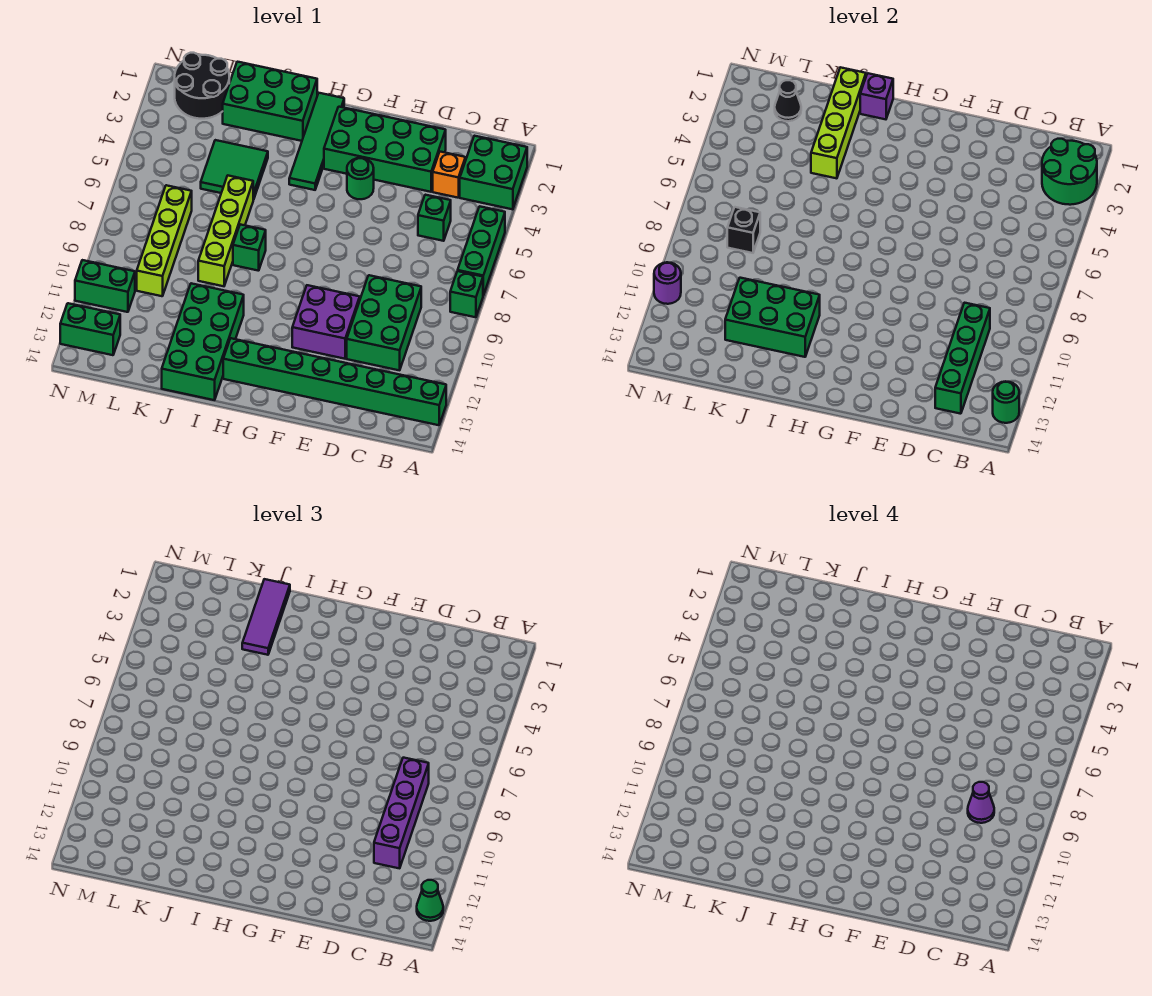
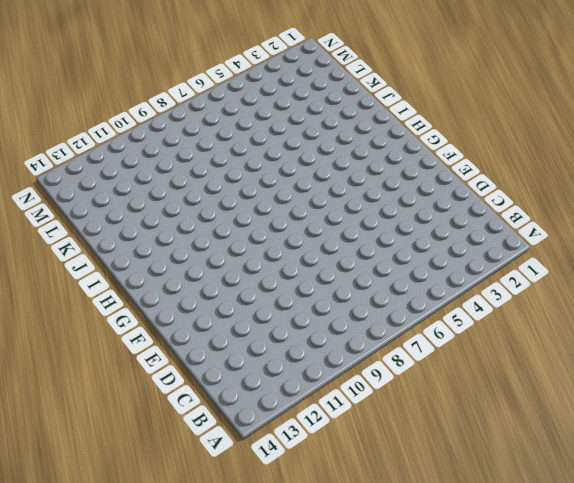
none -> green brick A2:B3 level 1
none -> green brick A5:A7 level 1
none -> green brick A8 level 1
none -> green brick A13:H13 level 1

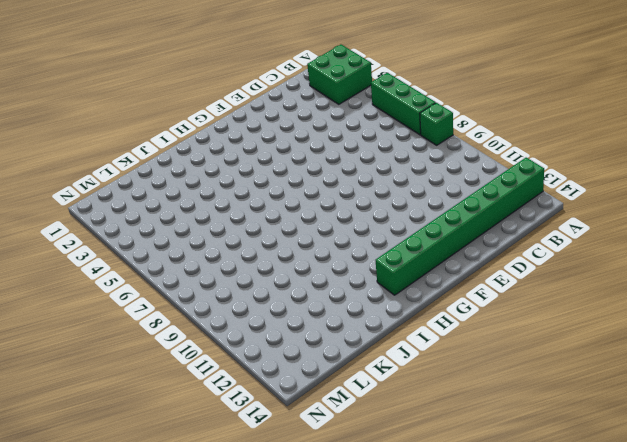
none -> orange brick C3 level 1
none -> green brick C5 level 1
none -> green brick C9:D11 level 1
none -> green brick D2:G3 level 1

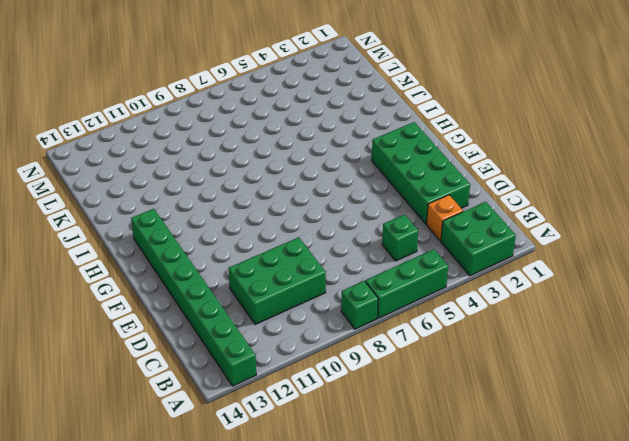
none -> purple brick E10:F11 level 1
none -> green round brick F4 level 1
none -> green tile H1:H4 level 1
none -> green brick I1:K2 level 1

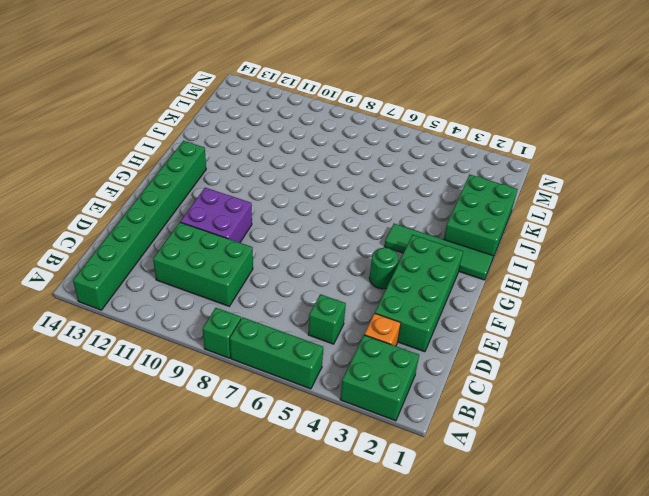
none -> green brick I8 level 1
none -> green brick I11:J14 level 1
none -> green tile J4:K5 level 1
none -> lime brick J6:J9 level 1

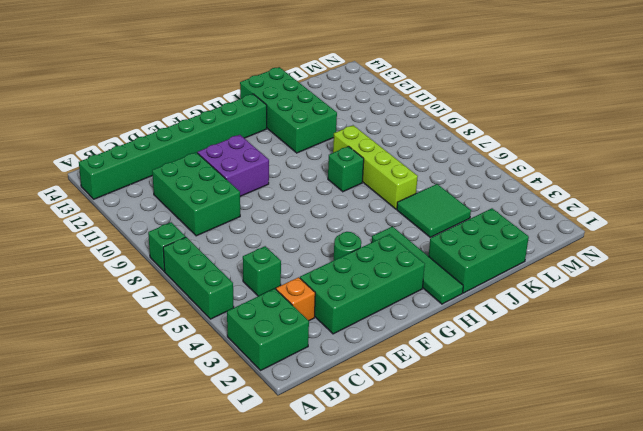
none -> black round brick L1:M2 level 1
none -> lime brick L7:L10 level 1
none -> green brick M11:N11 level 1
none -> green brick M13:N13 level 1

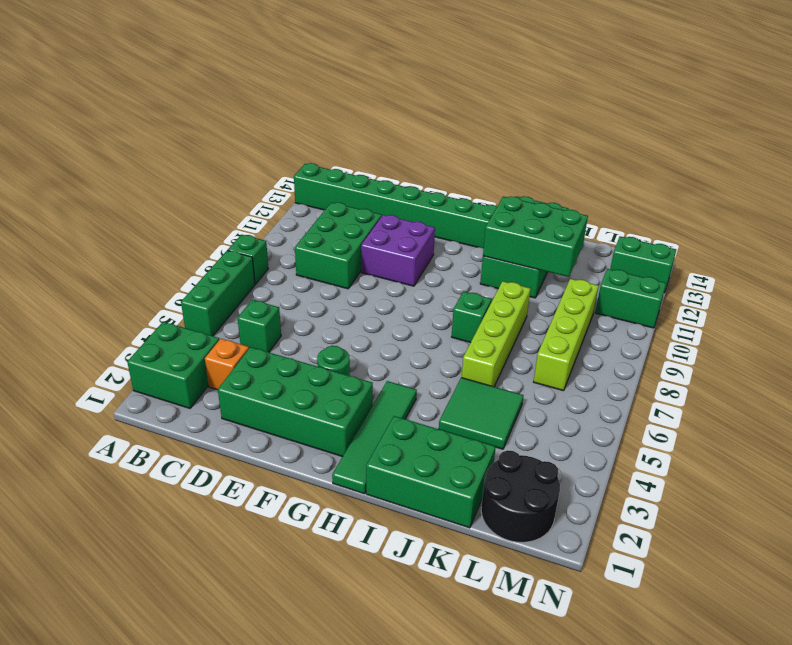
none -> green round brick A2:B3 level 2
none -> green round brick A13 level 2
none -> green brick C10:C13 level 2
none -> purple brick I1 level 2

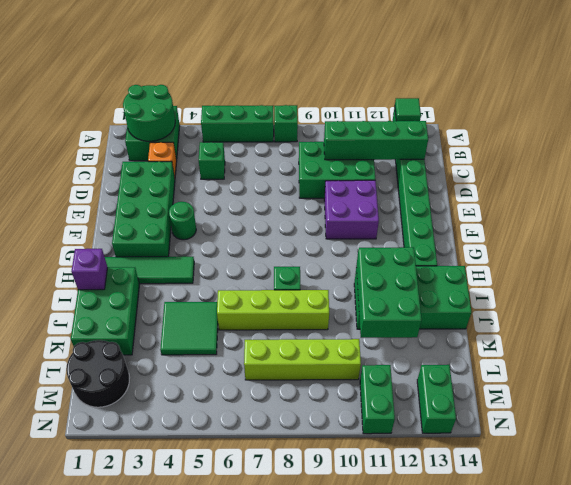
green tile A13 level 2 -> green round brick A13 level 2
none -> lime brick J1:J4 level 2
none -> black cone L2 level 2
none -> black brick L8 level 2
none -> purple round brick N11 level 2

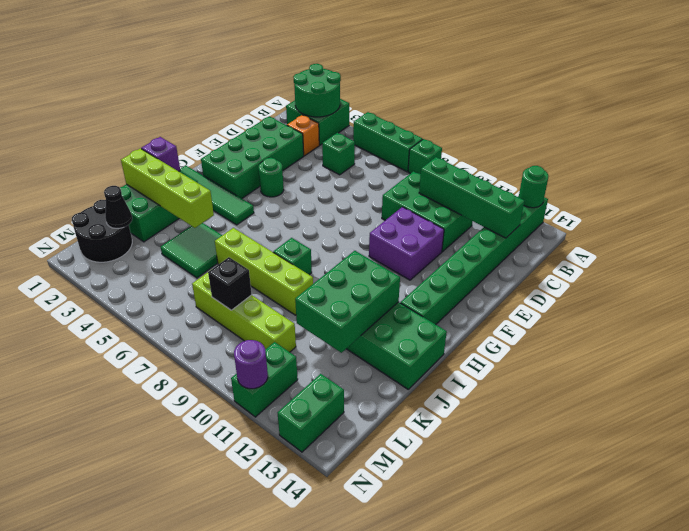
none -> green cone A13 level 3
none -> purple brick C8:C11 level 3
none -> purple tile J1:J3 level 3
none -> purple cone C9 level 4

